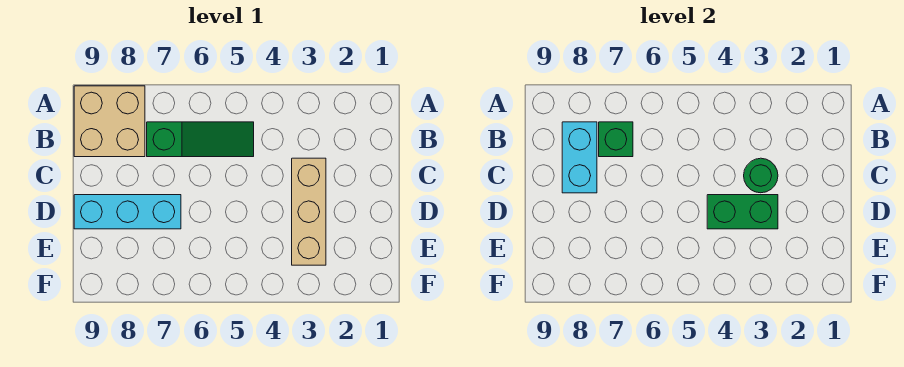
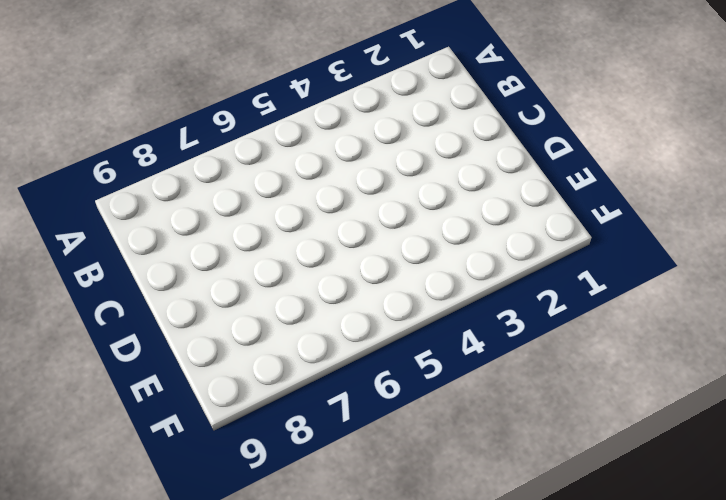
none -> tan brick A8:B9 level 1
none -> green slope B5:B7 level 1 top 7

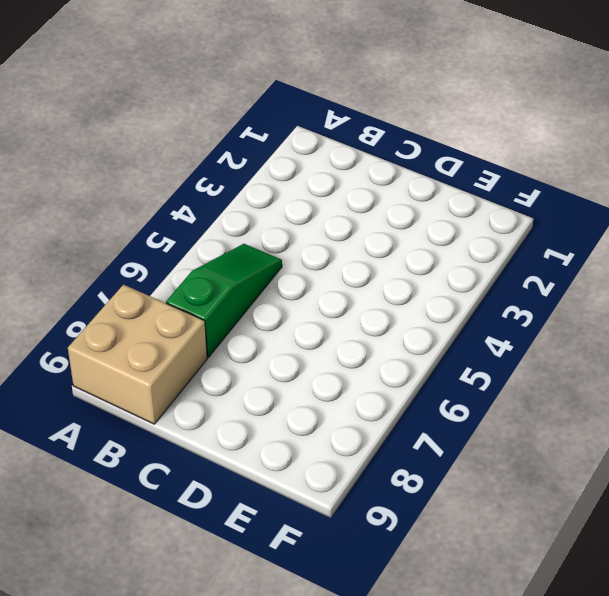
none -> tan brick C3:E3 level 1
none -> cyan brick D7:D9 level 1

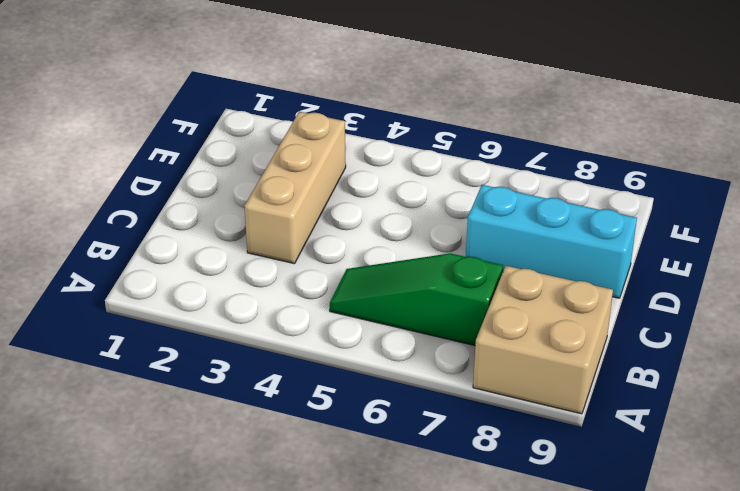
none -> green brick B7 level 2
none -> cyan brick B8:C8 level 2

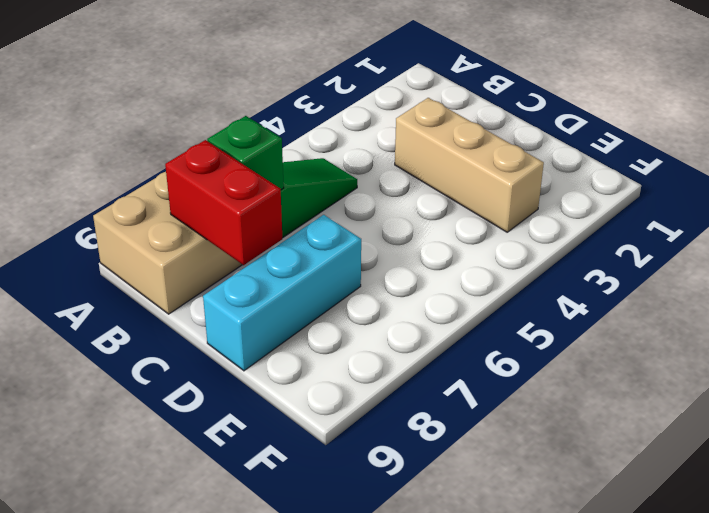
red brick B8:C8 level 2 -> cyan brick B8:C8 level 2
none -> green round brick C3 level 2
none -> green brick D3:D4 level 2

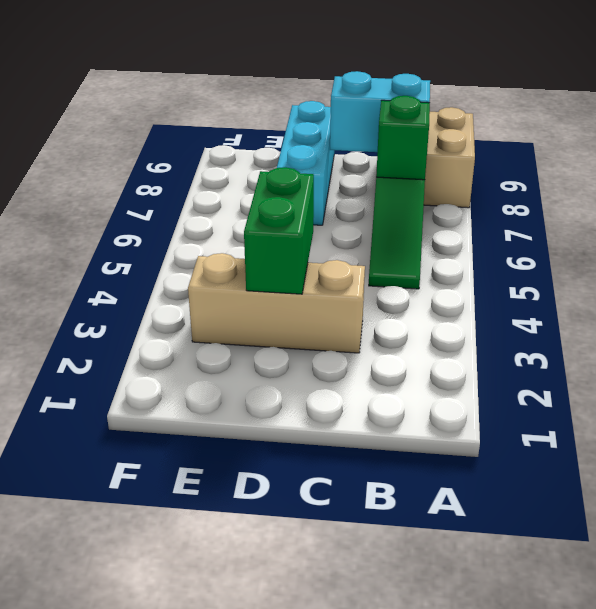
none -> green round brick C3 level 2

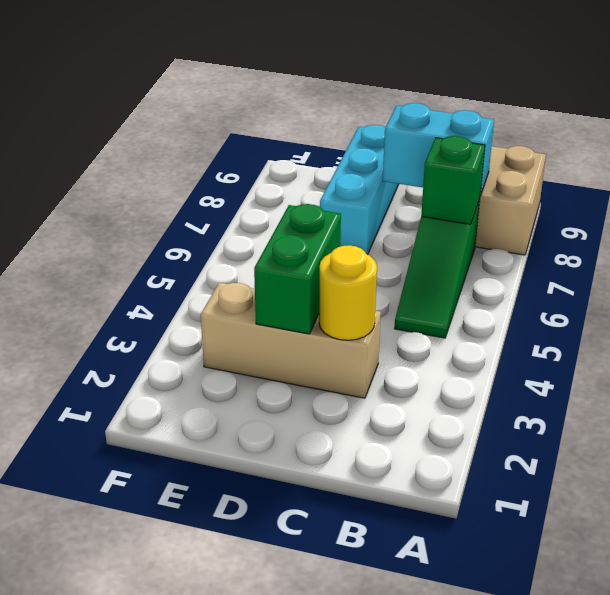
yellow round brick C3 level 2 -> green round brick C3 level 2

